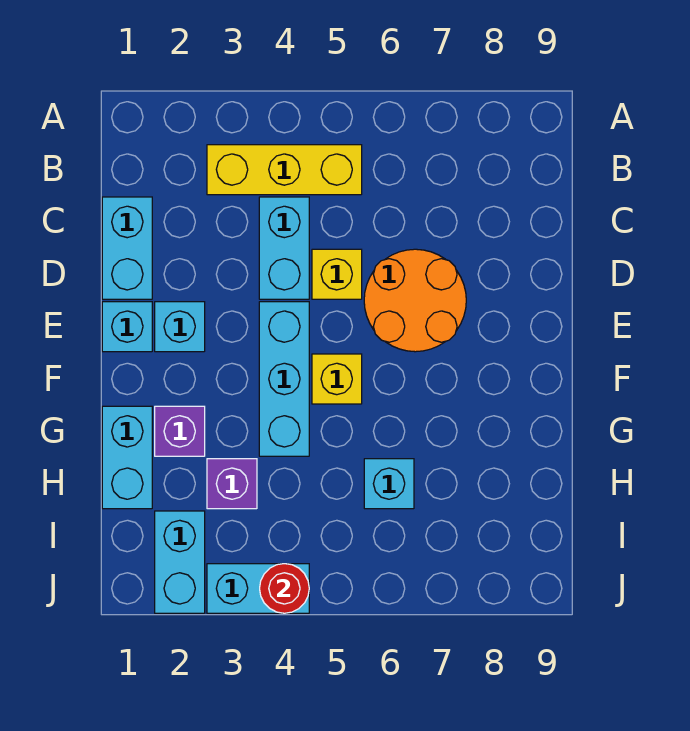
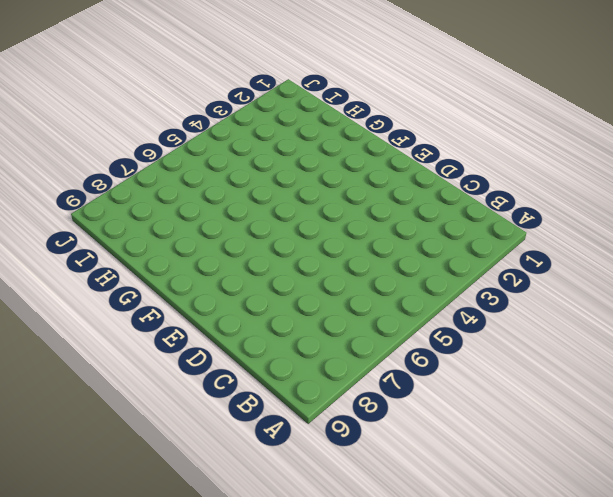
none -> yellow brick B3:B5 level 1
none -> cyan brick C1:D1 level 1
none -> cyan brick C4:D4 level 1

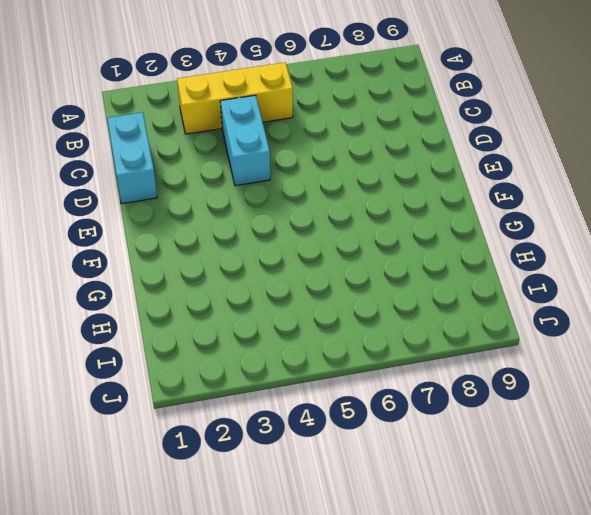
none -> yellow brick D5 level 1
none -> orange round brick D6:E7 level 1
none -> cyan brick E1 level 1

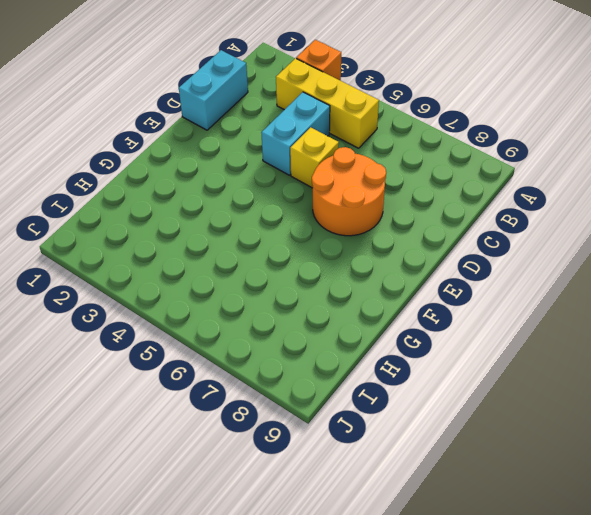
orange brick A3 level 1 -> none
none -> cyan brick E1 level 1
none -> cyan brick E2 level 1
none -> cyan brick E4:G4 level 1

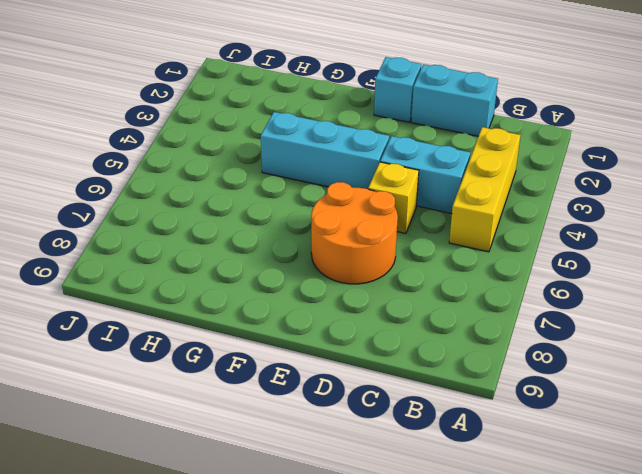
none -> cyan brick E2 level 1
none -> yellow brick F5 level 1
none -> cyan brick G1:H1 level 1

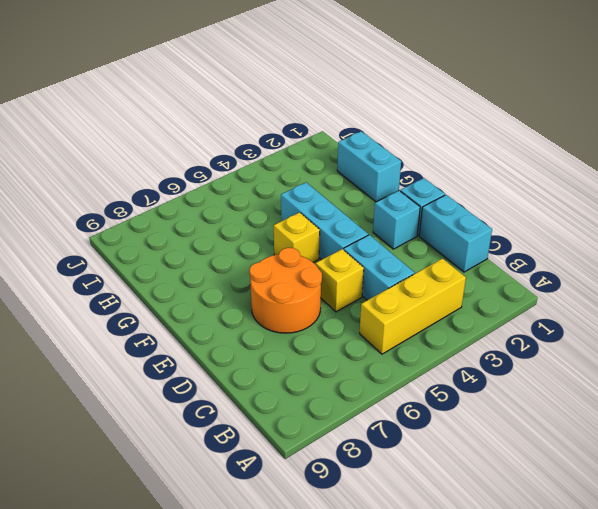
none -> purple brick G2 level 1
none -> purple brick H3 level 1
none -> cyan brick H6 level 1

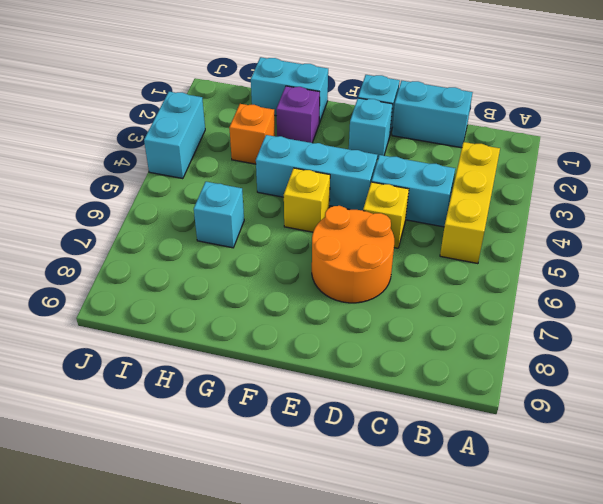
orange brick H3 level 1 -> purple brick H3 level 1
none -> cyan brick I2:J2 level 1
none -> red round brick J4 level 2

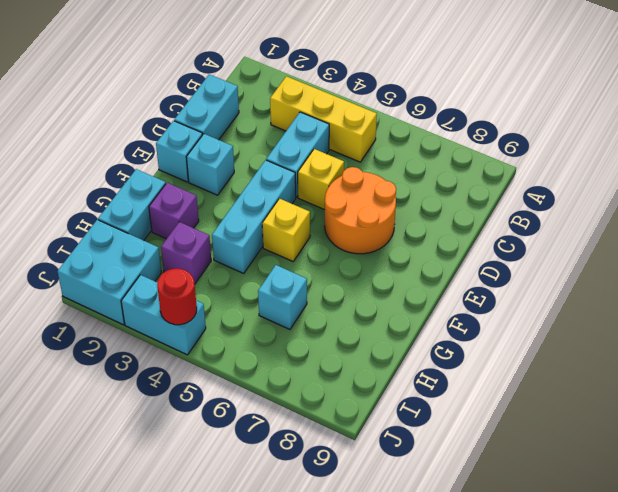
cyan brick I1:J2 level 1 -> cyan brick I2:J2 level 1

